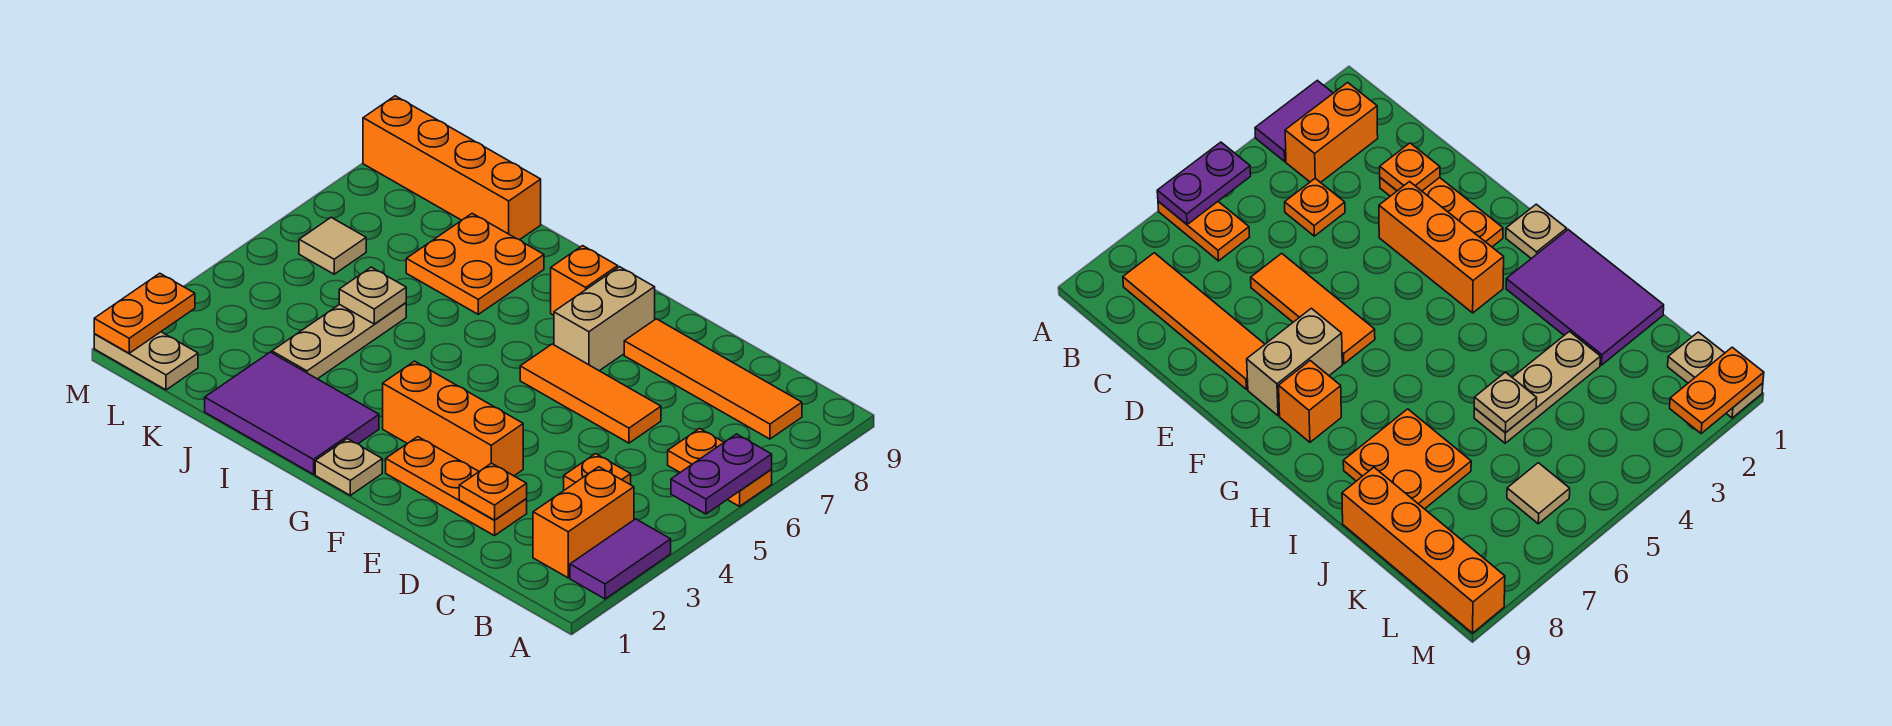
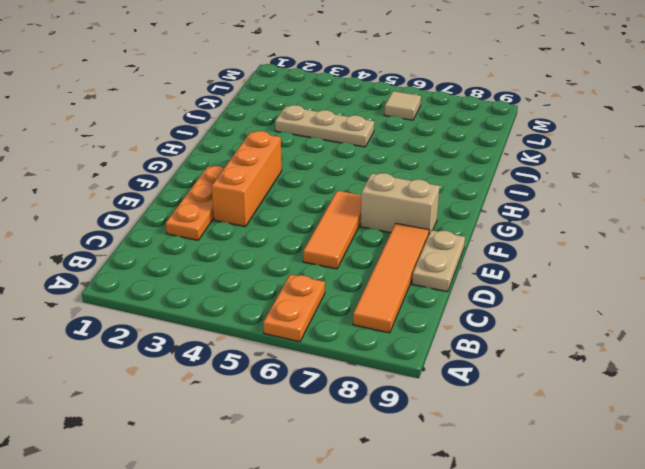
tan plate D9:E9 level 1 -> tan plate L1:M1 level 1
none -> purple tile A2:A3 level 1
none -> orange brick B2:B3 level 1
none -> orange plate C4 level 1

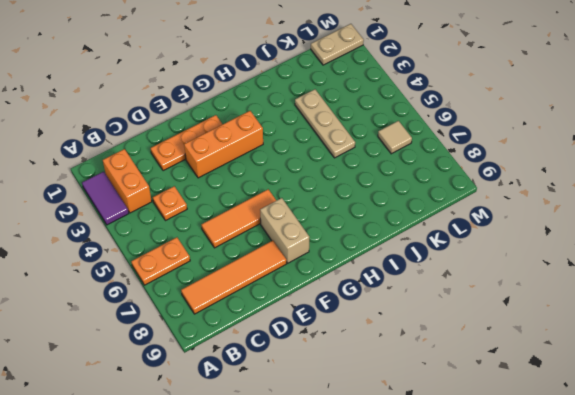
none -> tan plate G1 level 1
none -> orange brick G8 level 1
none -> purple tile H1:J2 level 1

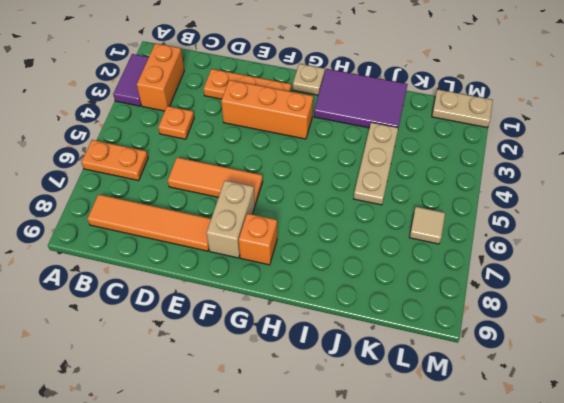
none -> orange plate I7:J8 level 1
none -> orange brick J9:M9 level 1
none -> purple plate A5:A6 level 2

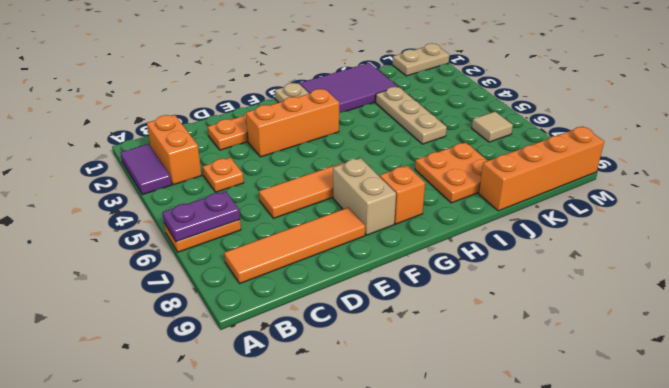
purple plate A6:B6 level 2 -> purple plate A5:A6 level 2
none -> orange plate D2 level 2
none -> tan plate J5 level 2
none -> orange plate M1:M2 level 2

